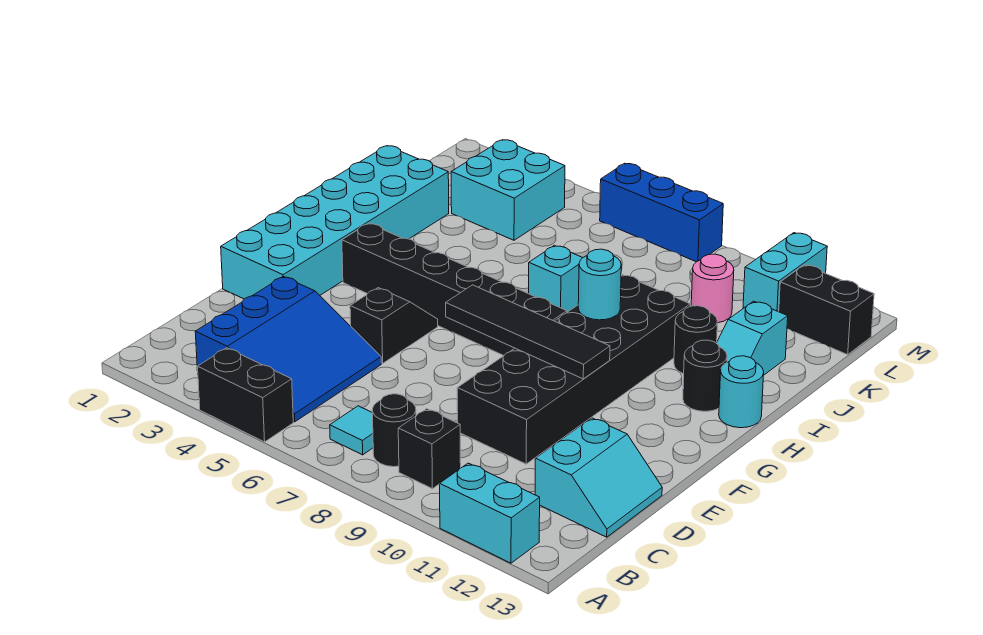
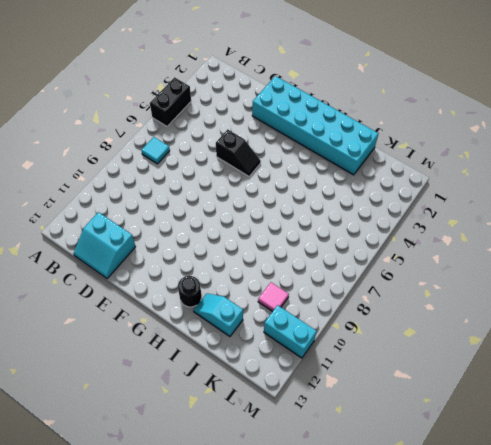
pink tile K10 level 1 -> pink round brick K10 level 1
none -> cyan brick A11:A12 level 1
none -> blue slope B3:D5 level 1 top 3
none -> black round brick B8 level 1

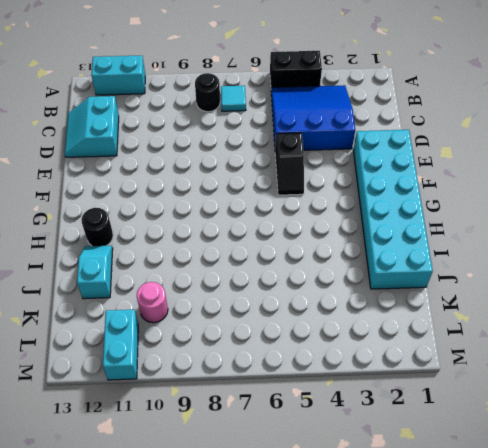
blue slope B3:D5 level 1 top D -> blue slope B3:D5 level 1 top 3
none -> black brick B9 level 1
none -> black brick D9:I10 level 1
none -> black brick G3:G8 level 1

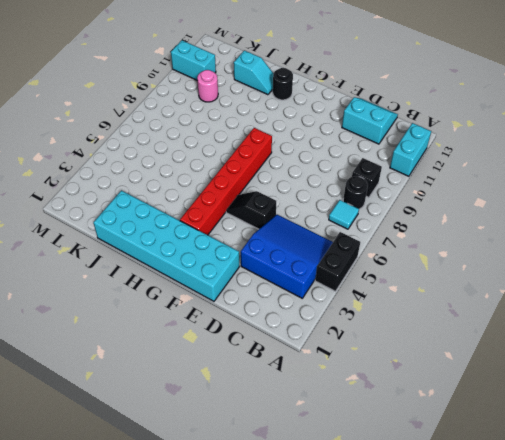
red brick G3:G8 level 1 -> black brick G3:G8 level 1
none -> black brick D9:I10 level 1
none -> cyan round brick H13 level 1
none -> cyan brick I7 level 1

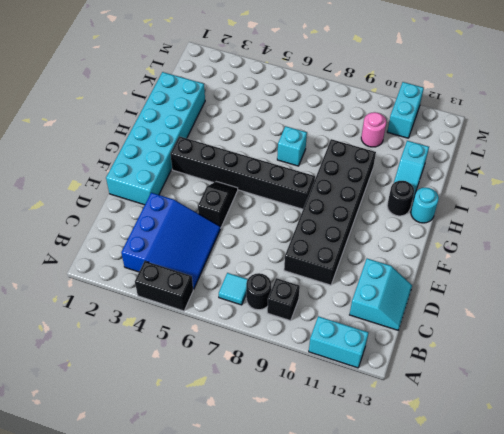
none -> black round brick I11 level 1
none -> cyan brick K3:L4 level 1
none -> black brick L12:L13 level 1

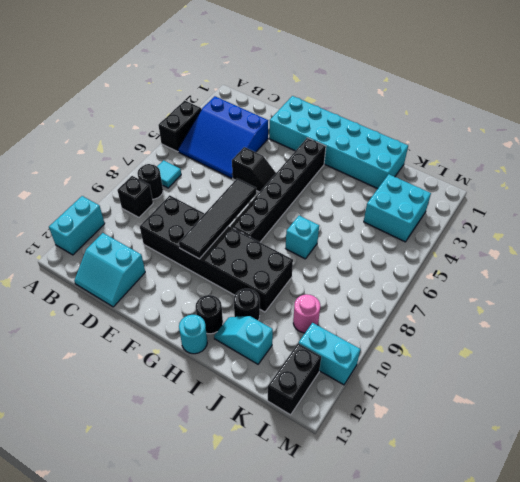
none -> blue brick M6:M8 level 1
none -> cyan round brick H9 level 2

